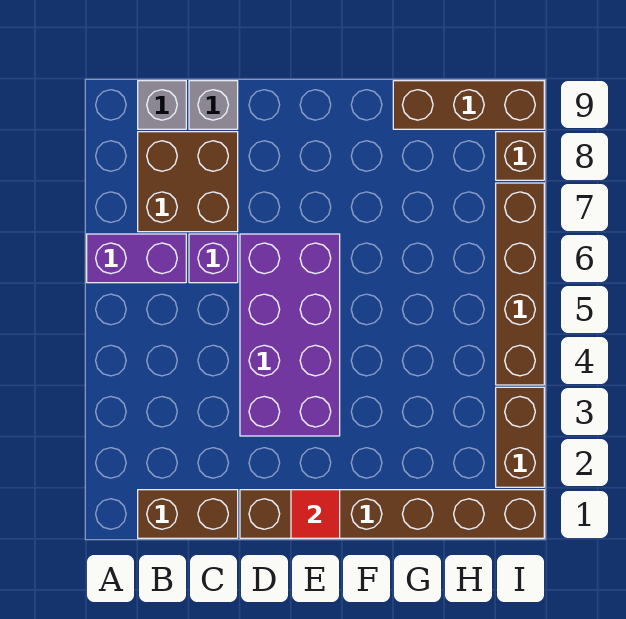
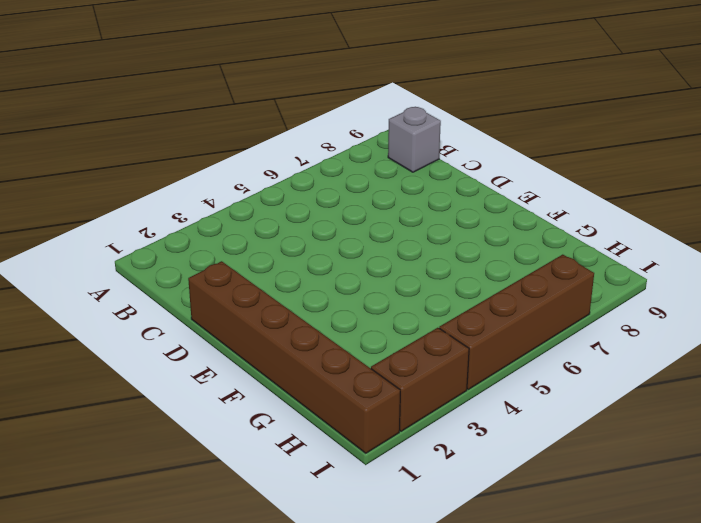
none -> purple brick A6:B6 level 1
none -> brown brick B1:C1 level 1
none -> brown brick B7:C8 level 1

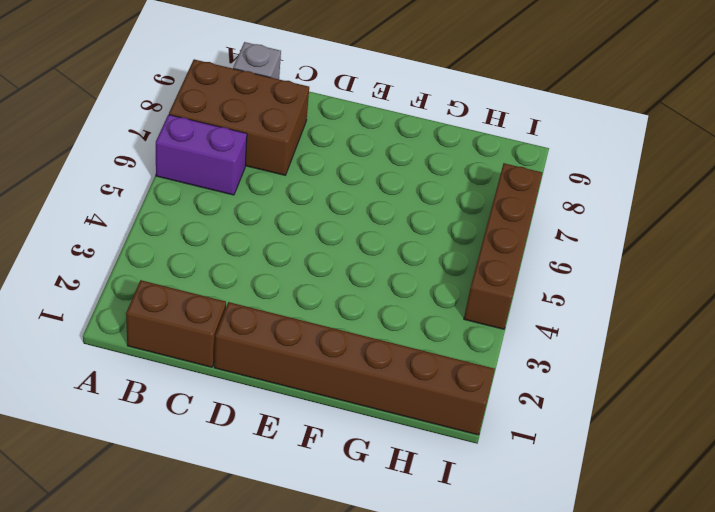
brown brick A7:C8 level 1 -> brown brick B7:C8 level 1
none -> purple brick C6 level 1
none -> grey brick C9 level 1
none -> purple brick D3:E6 level 1

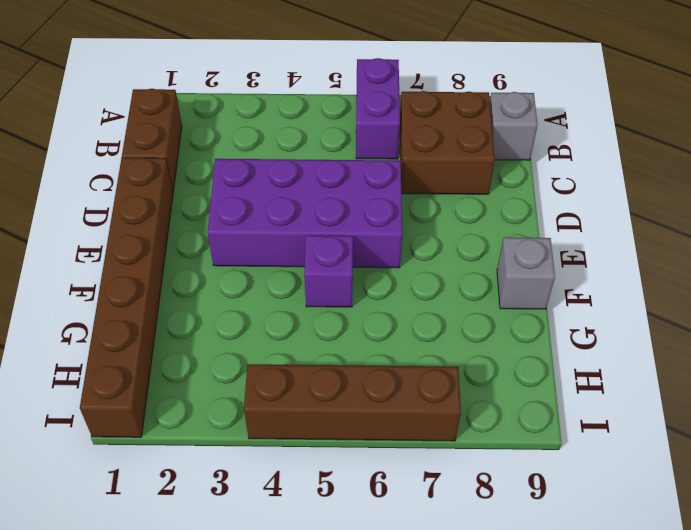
purple brick F5 level 1 -> purple brick C6 level 1
grey brick F9 level 1 -> grey brick C9 level 1
none -> brown brick G9:I9 level 1
none -> brown brick I2:I3 level 1
none -> brown brick I8 level 1

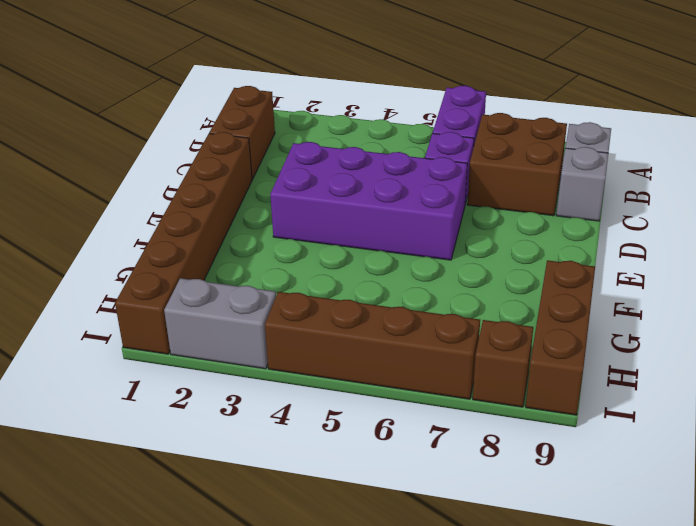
grey brick I2:I3 level 1 -> brown brick I2:I3 level 1
none -> red tile E1 level 2

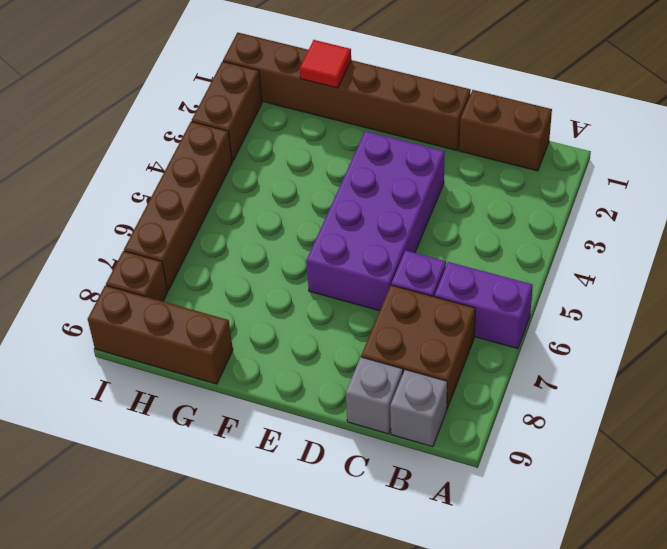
red tile G1 level 2 -> red tile E1 level 2

